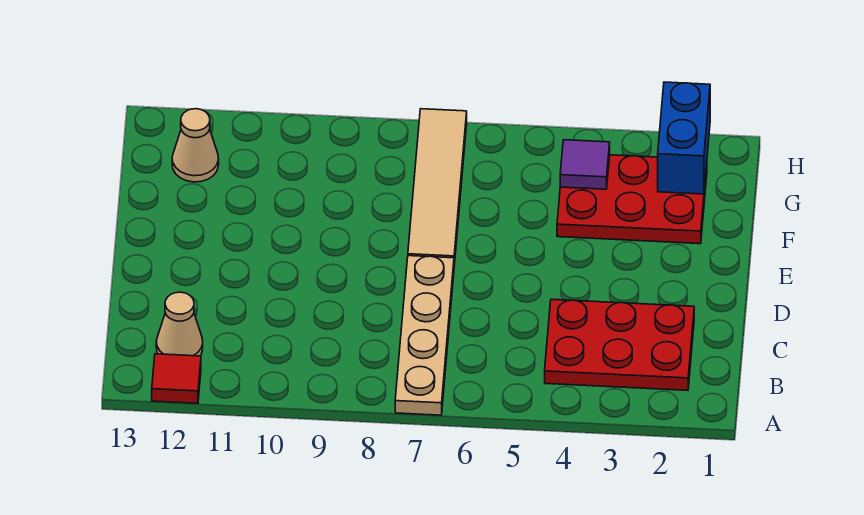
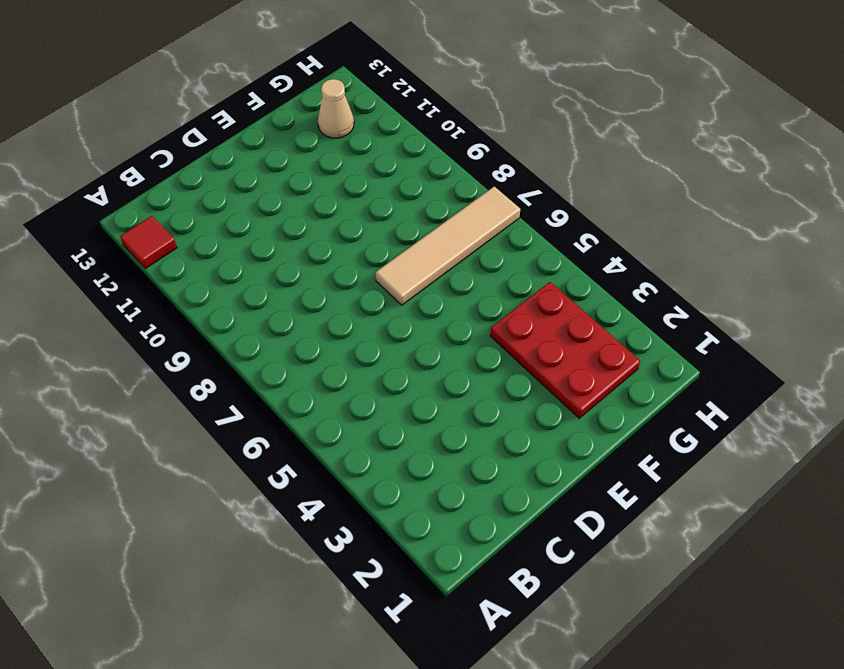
none -> tan plate A7:D7 level 1
none -> red plate B2:C4 level 1

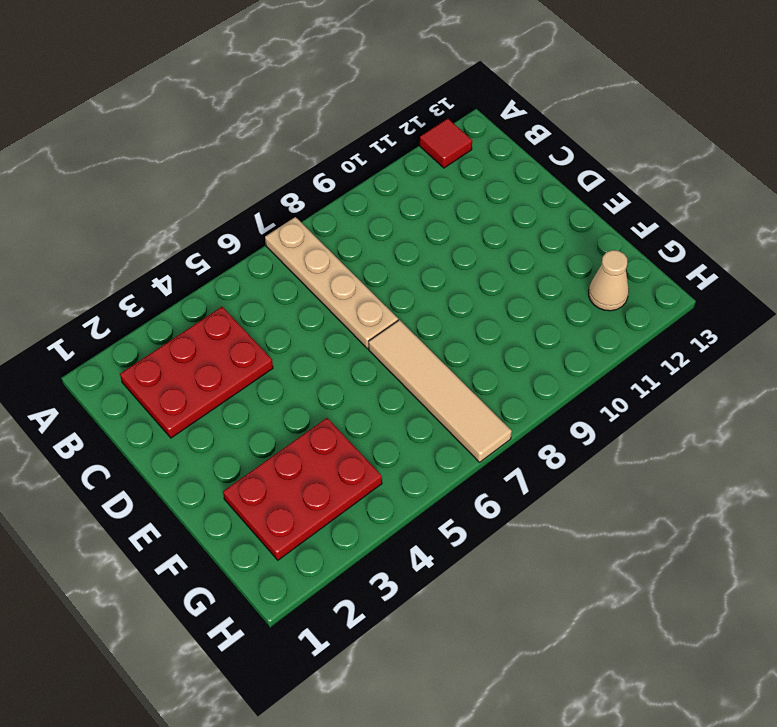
none -> tan cone B12 level 1
none -> blue brick G2:H2 level 2

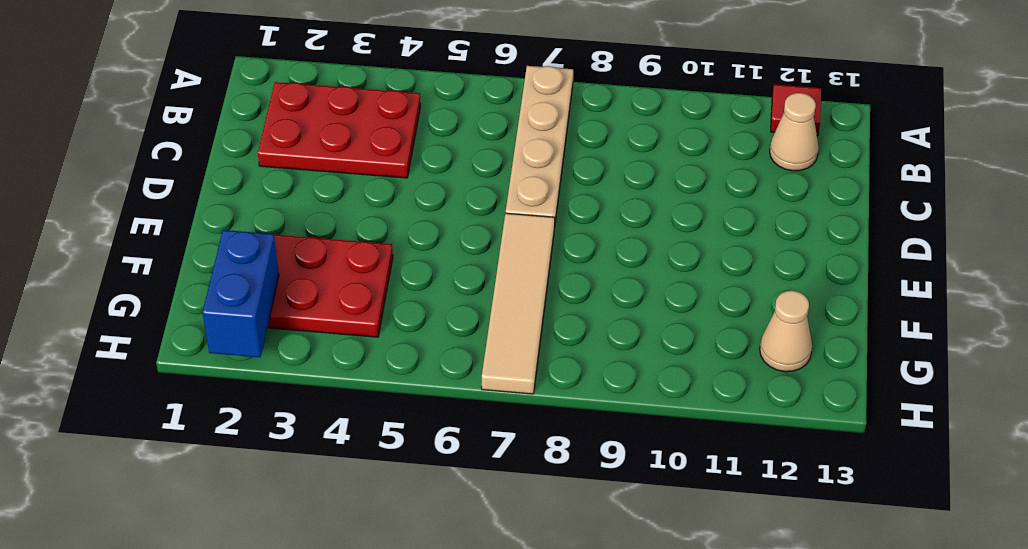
none -> purple tile G4 level 2

